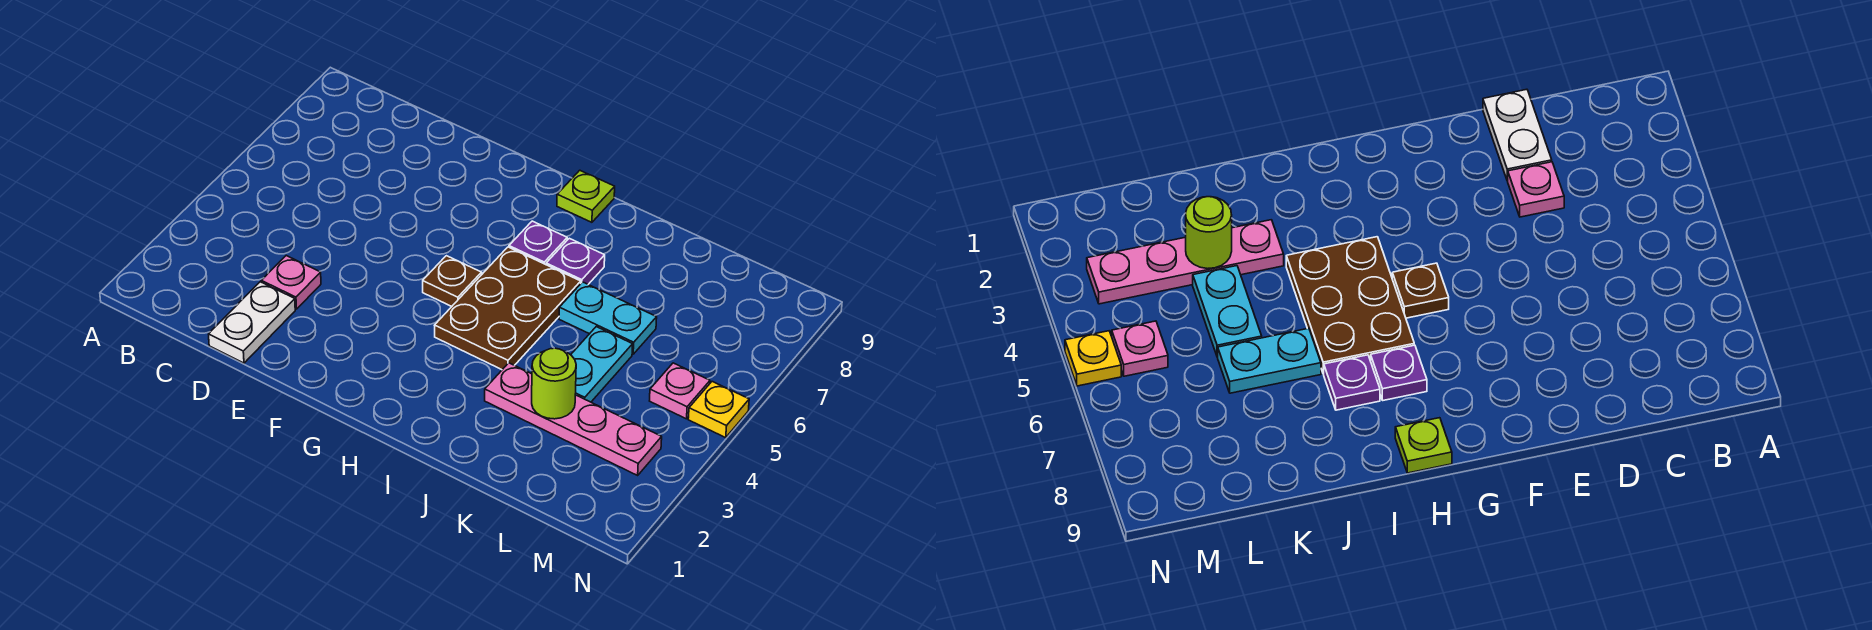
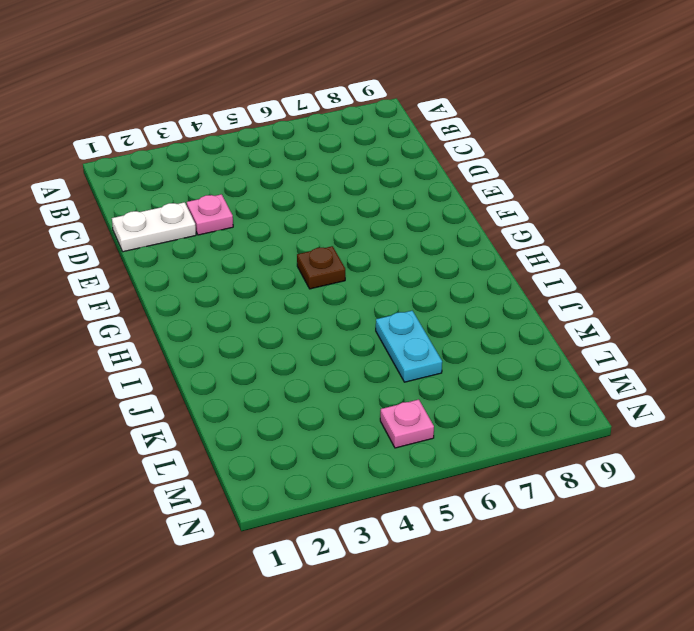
none -> brown plate H4:I6 level 1
none -> purple plate H7 level 1
none -> lime plate H9 level 1

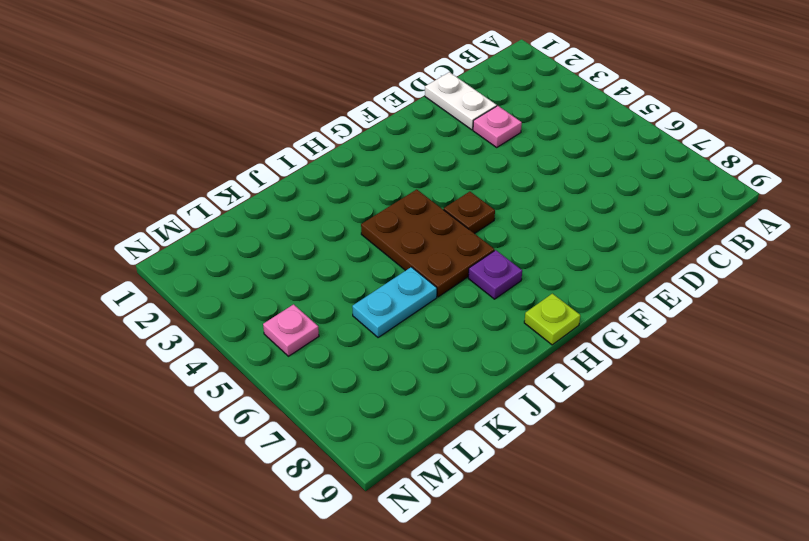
none -> purple plate I7 level 1
none -> pink plate J3:M3 level 1
none -> cyan plate K4:K5 level 1

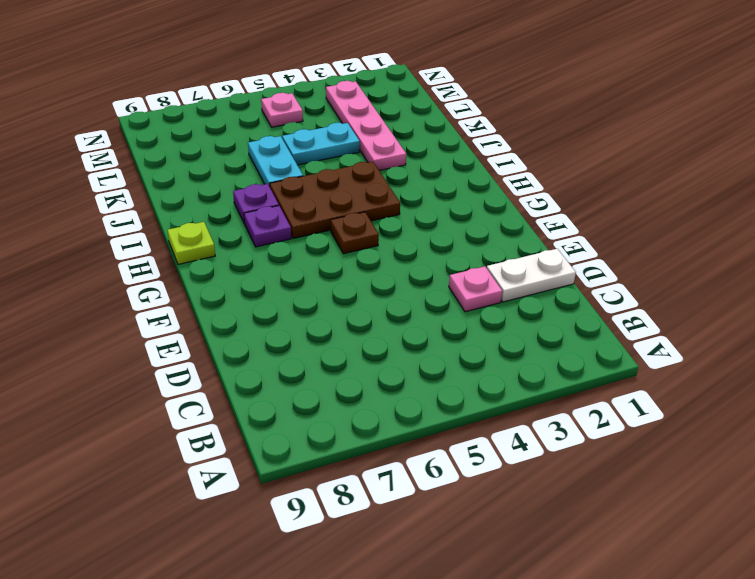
none -> yellow plate N5 level 1
none -> lime round brick K3 level 2

